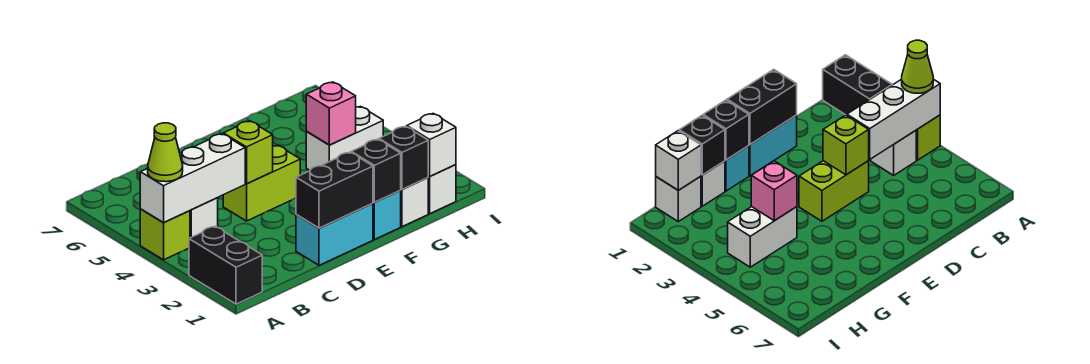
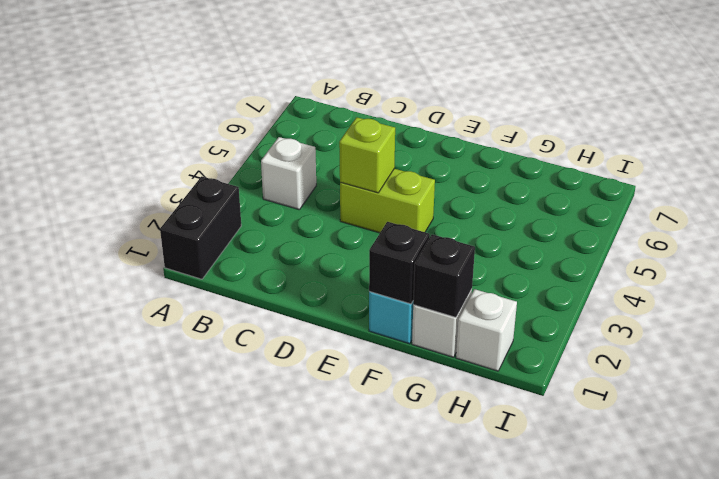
none -> lime brick A4 level 1
none -> cyan brick D1:E1 level 1
none -> white brick G4:H4 level 1

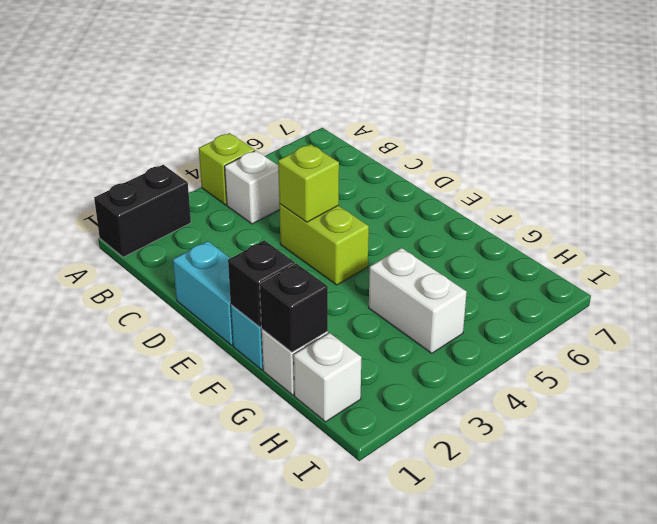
none -> white brick A4:C4 level 2
none -> black brick D1:E1 level 2
none -> pink brick G4 level 2

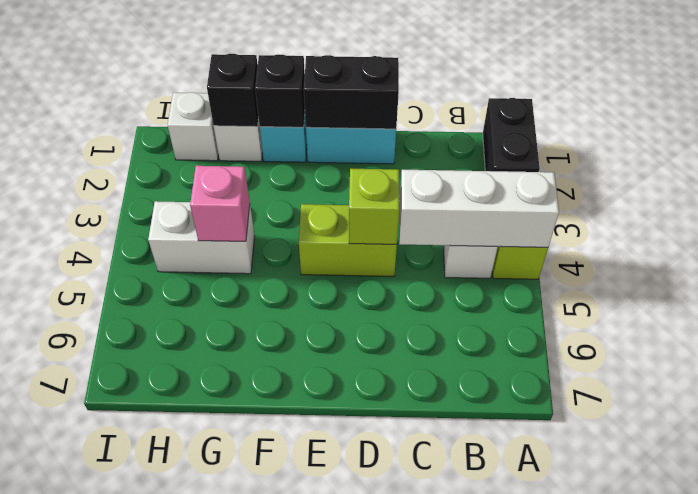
none -> white brick H1 level 2
none -> lime cone A4 level 3

